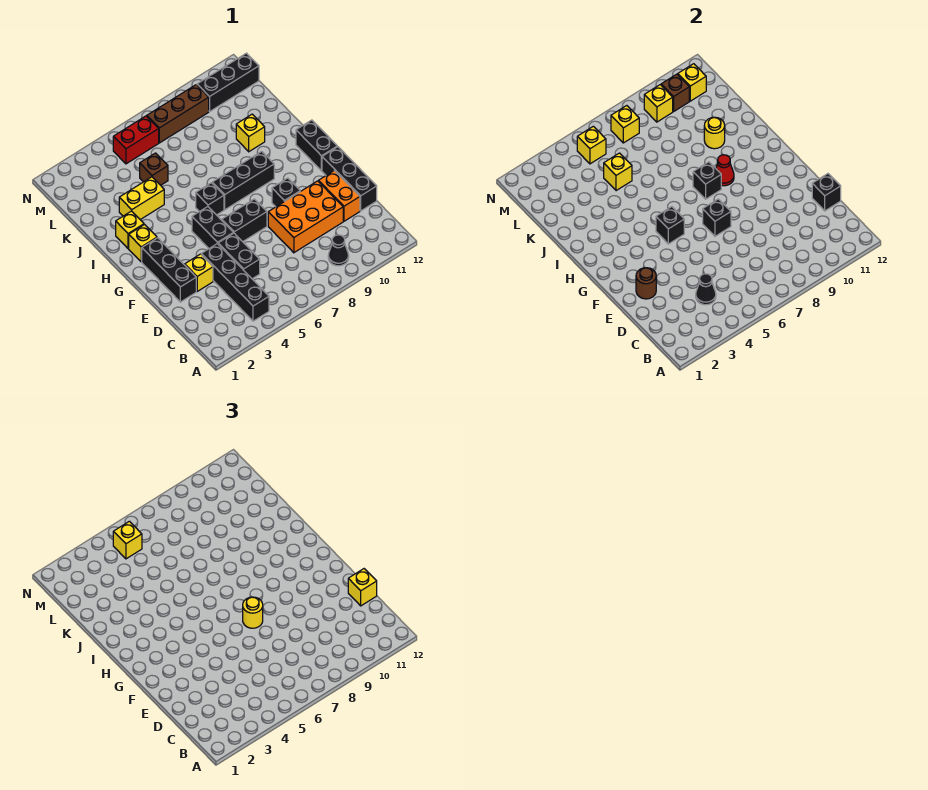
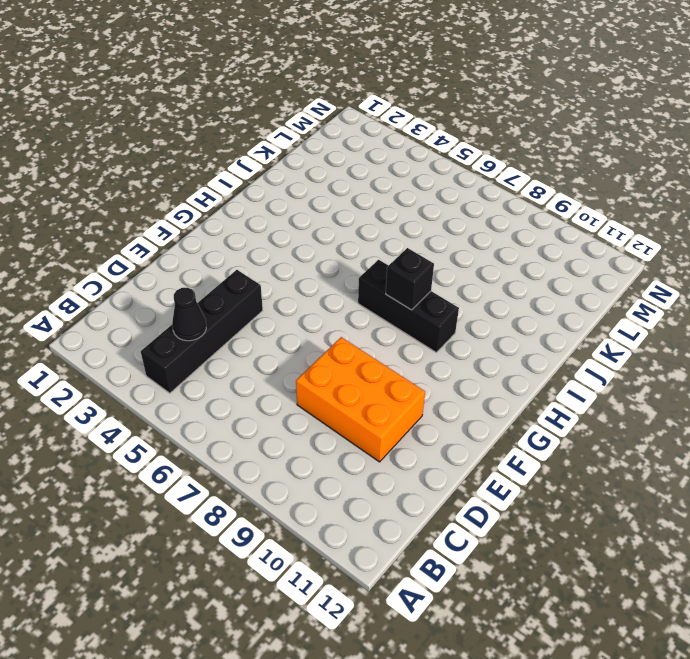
none -> black cone B9 level 1
none -> black brick D5:E5 level 1
none -> orange brick D11:E11 level 1
none -> black brick D12:F12 level 1

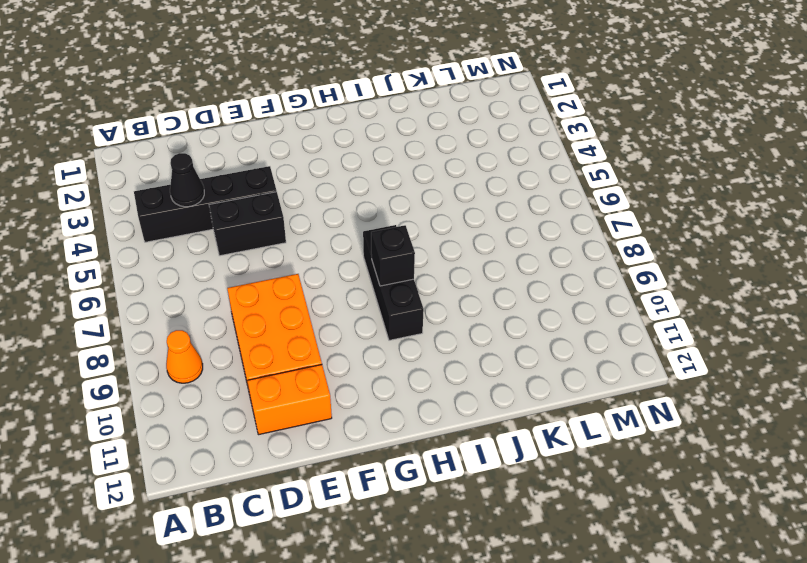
orange cone B9 level 1 -> black cone B9 level 1
none -> black brick D12:F12 level 1
none -> black brick E2:G2 level 1
none -> yellow brick E3 level 1
none -> black brick F5:G5 level 1

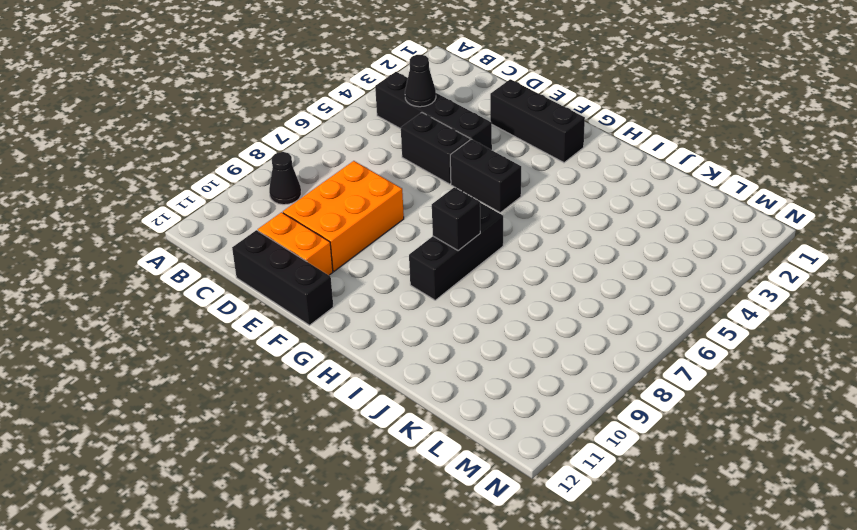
none -> yellow brick E3 level 1
none -> black brick F6:F7 level 1
none -> black brick F9 level 1
none -> black brick G12:H12 level 1

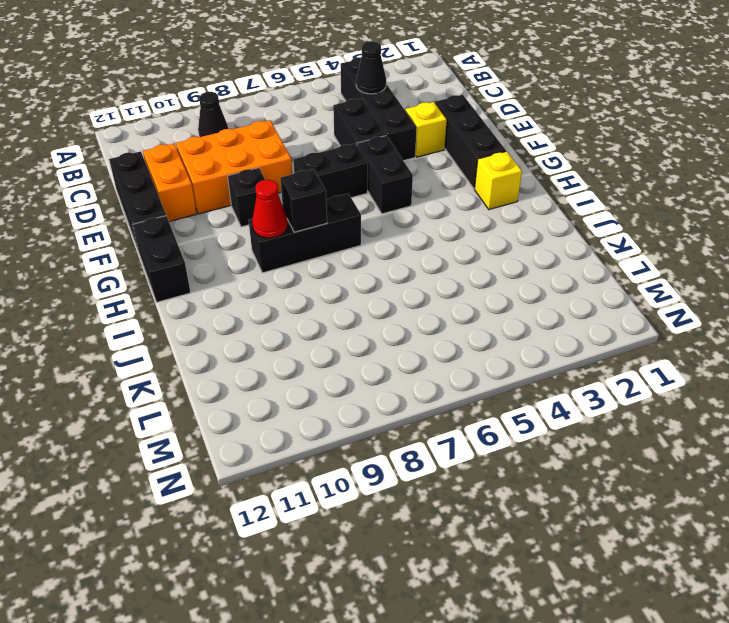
none -> black brick H6 level 1
none -> yellow brick I2 level 1
none -> yellow brick J3:J4 level 1
none -> yellow brick J10 level 1

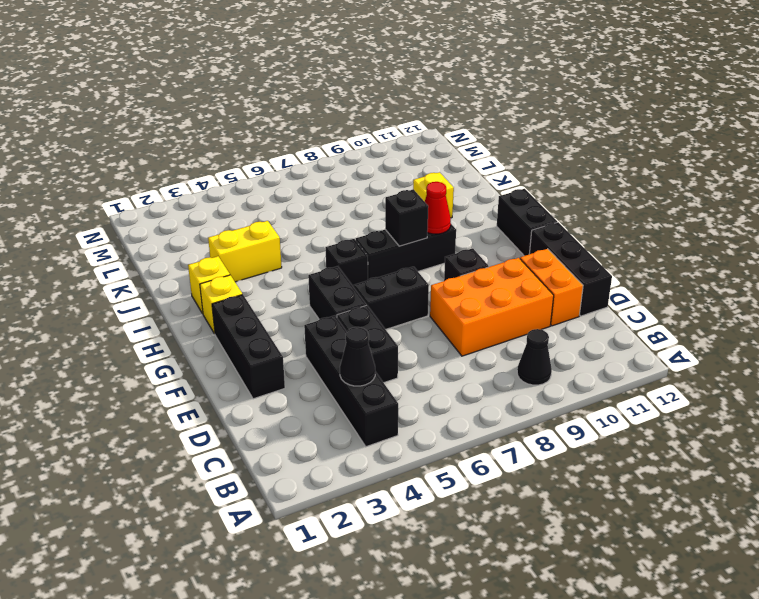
none -> yellow brick E3 level 1
none -> brown brick K5 level 1
none -> red brick M5:M6 level 1
none -> brown brick M7:M9 level 1

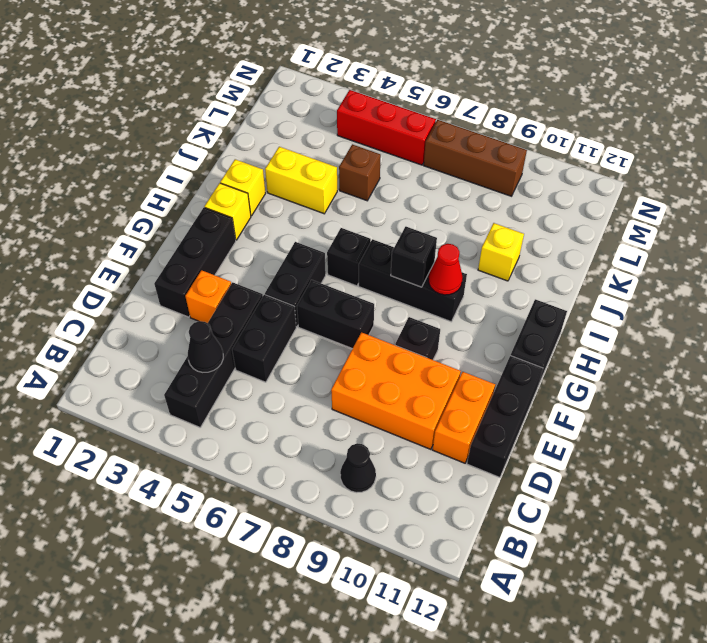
orange brick E3 level 1 -> yellow brick E3 level 1
red brick M4:M6 level 1 -> red brick M5:M6 level 1
none -> black brick M10:M12 level 1
none -> black brick D12 level 2
none -> brown round brick E2 level 2
none -> black brick F7 level 2

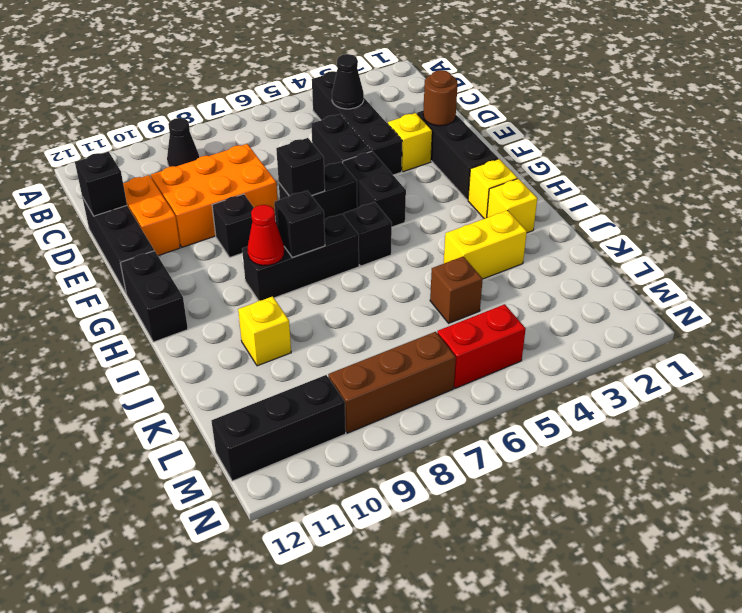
none -> black brick G5 level 2
none -> yellow round brick J10 level 2
none -> yellow brick K5 level 2
none -> yellow brick M5 level 2

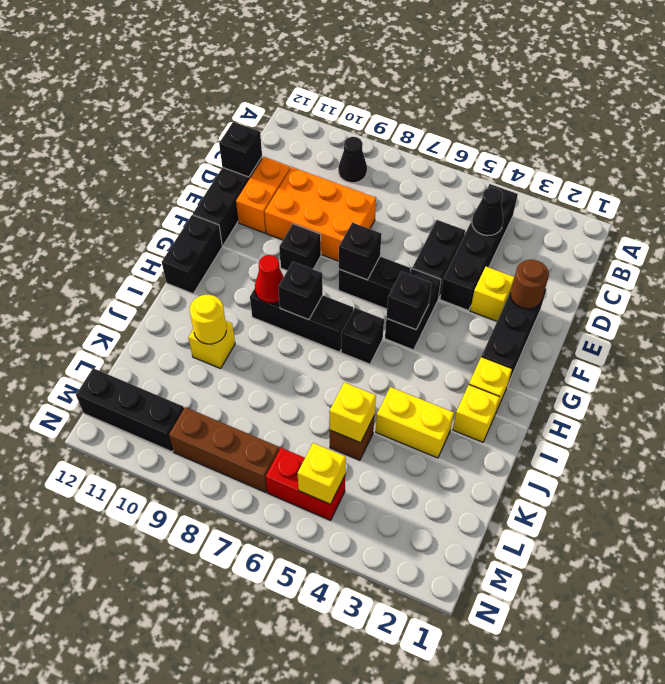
none -> yellow brick M7 level 2
none -> yellow brick M9 level 2
none -> brown brick M10 level 2
none -> yellow brick M11 level 2

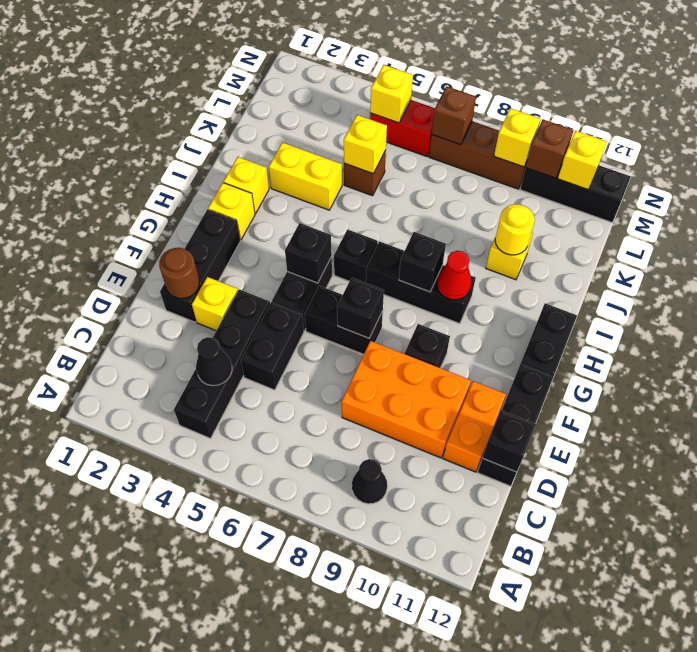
brown brick M7 level 2 -> yellow brick M7 level 2
none -> yellow brick D12 level 3
none -> yellow round brick F7 level 3
none -> yellow brick M5 level 3

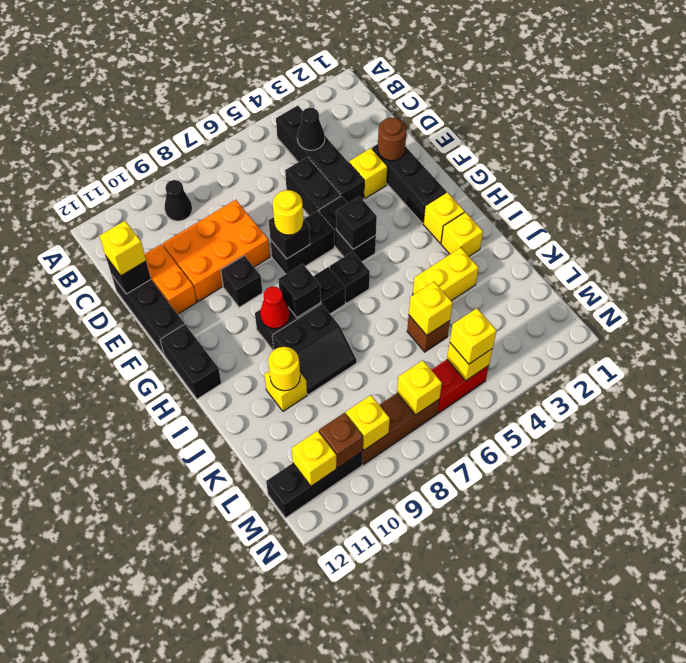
black slope I8:J9 level 1 top I -> none

